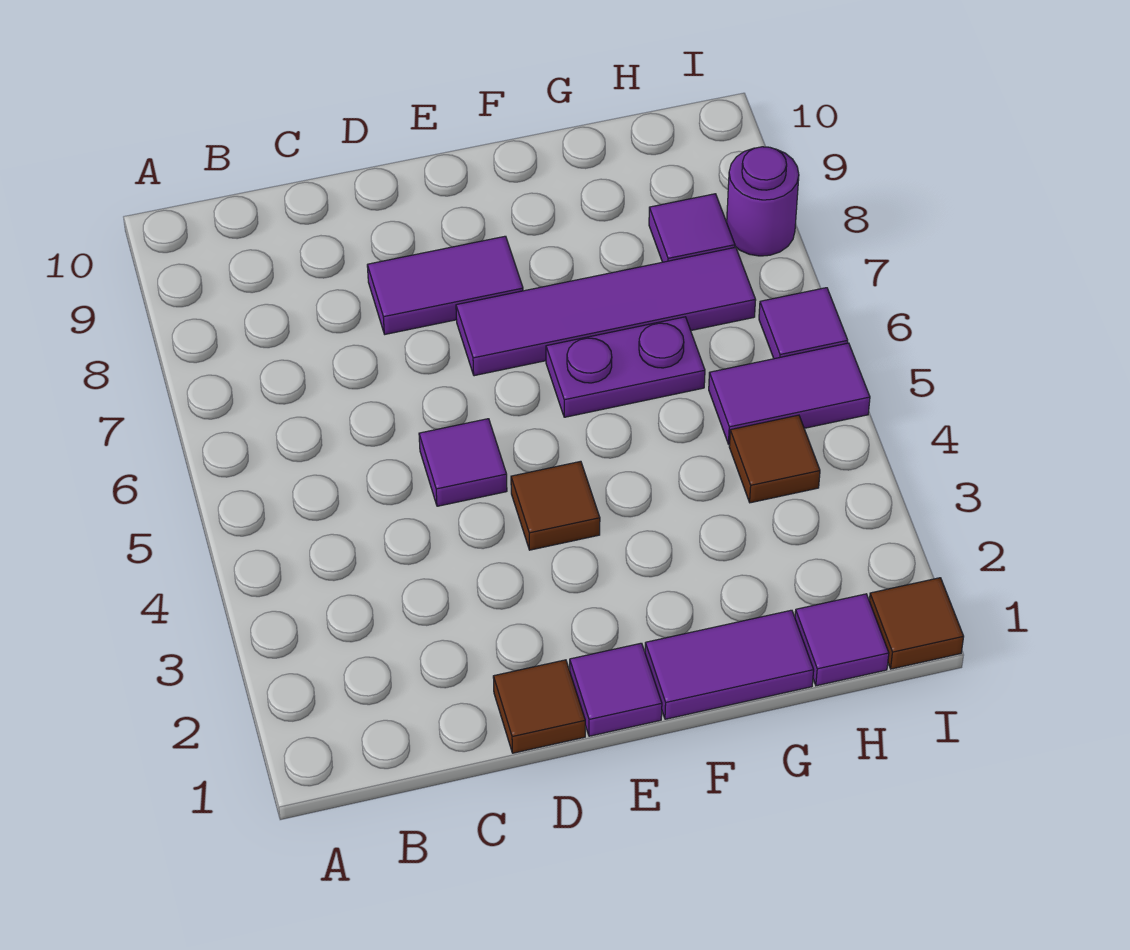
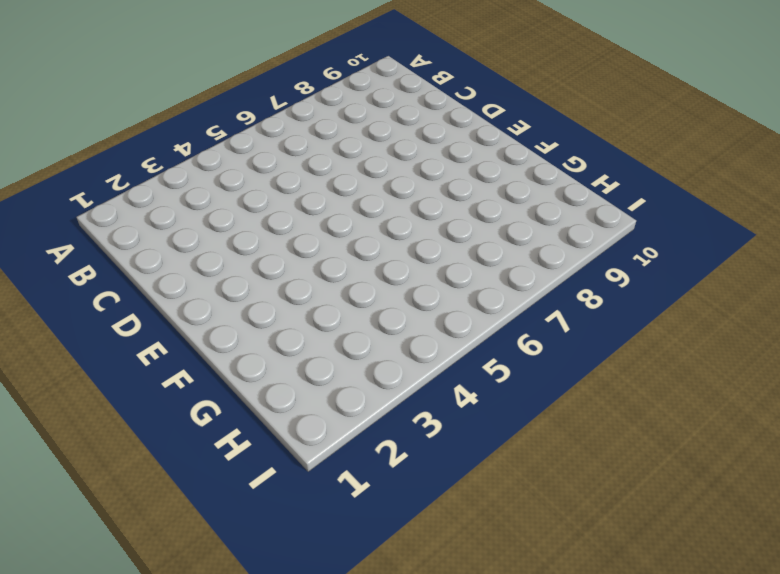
none -> brown tile D1 level 1
none -> purple tile D5 level 1
none -> purple tile D8:E8 level 1

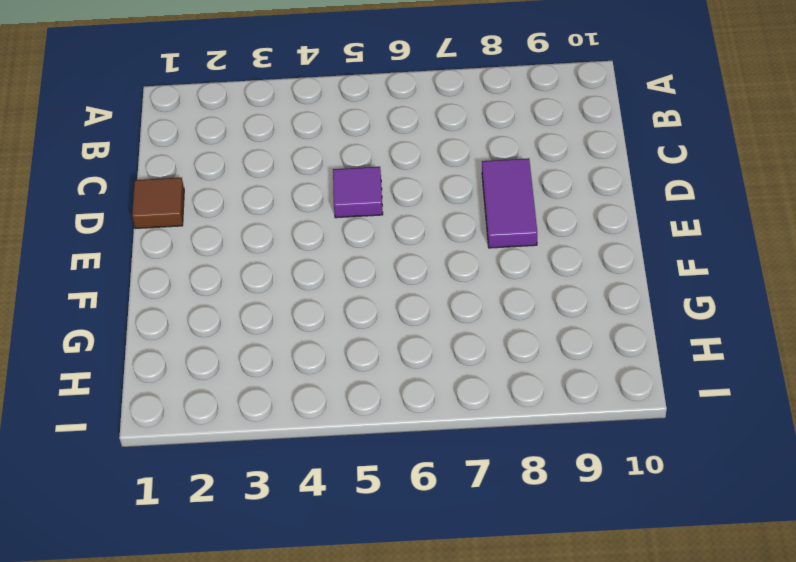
none -> purple tile E1 level 1
none -> brown tile E4 level 1
none -> purple tile E7:H7 level 1

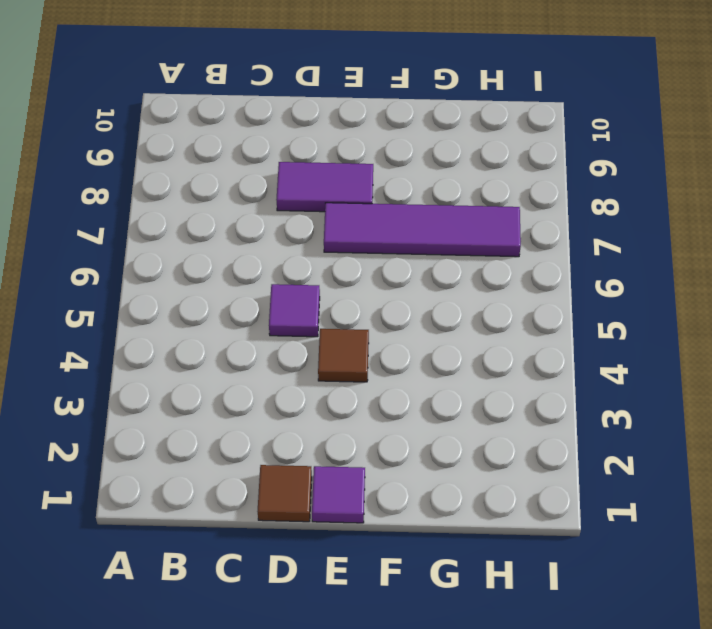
none -> purple tile F1:G1 level 1
none -> purple plate F6:G6 level 1
none -> purple tile H1 level 1

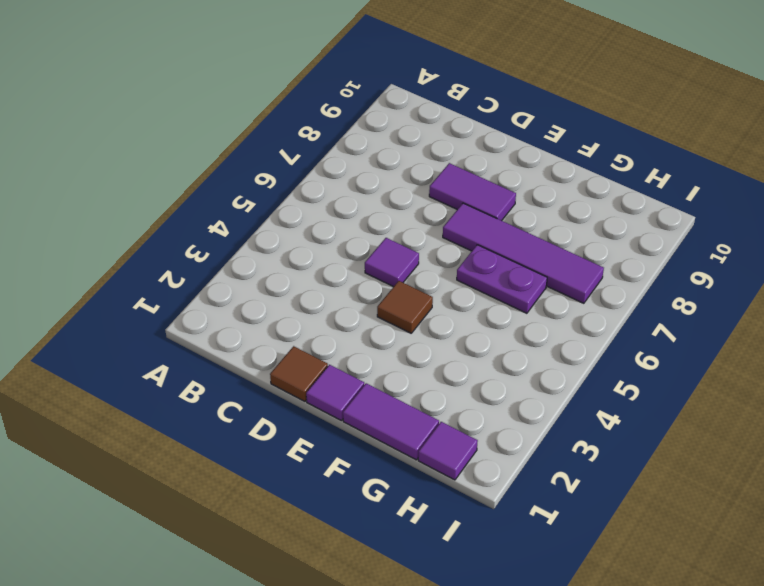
none -> brown tile H4 level 1
none -> purple tile H5:I5 level 1
none -> purple tile H8 level 1

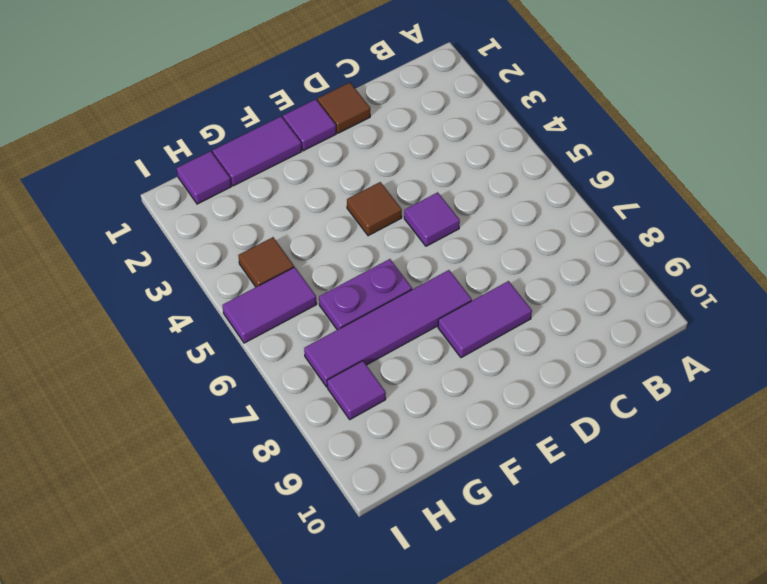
none -> brown tile I1 level 1
none -> purple tile I6 level 1
none -> purple round brick I8 level 1

